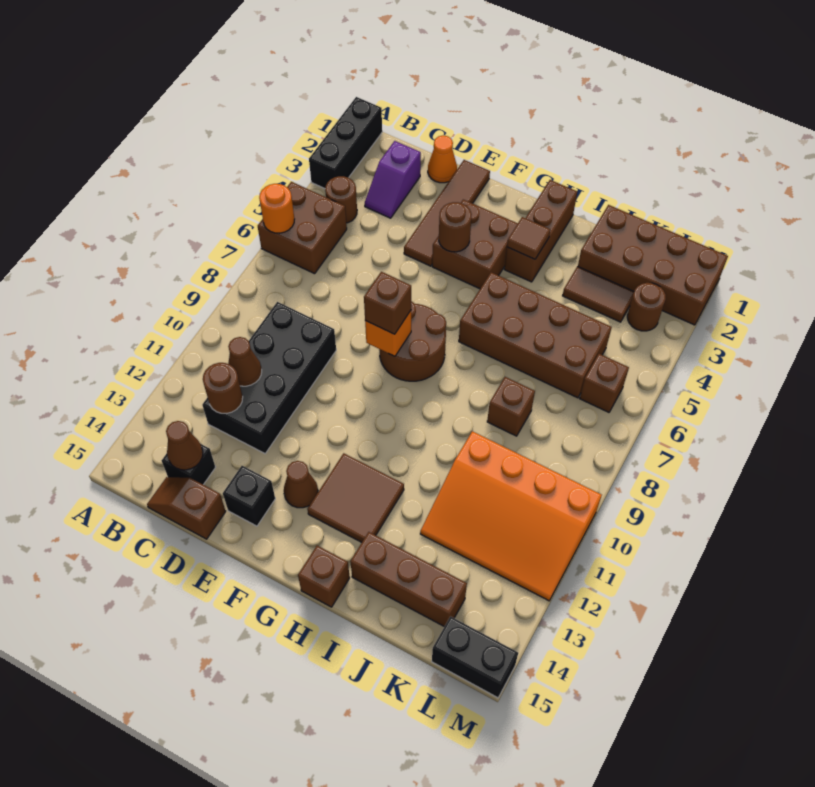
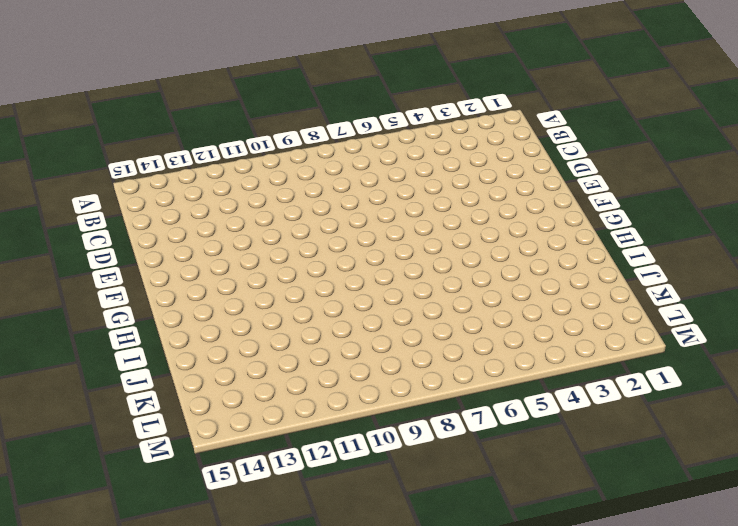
none -> black brick A1:A3 level 1
none -> brown brick A5:B6 level 1
none -> brown round brick B4 level 1
none -> purple slope C2:C3 level 1 top 2

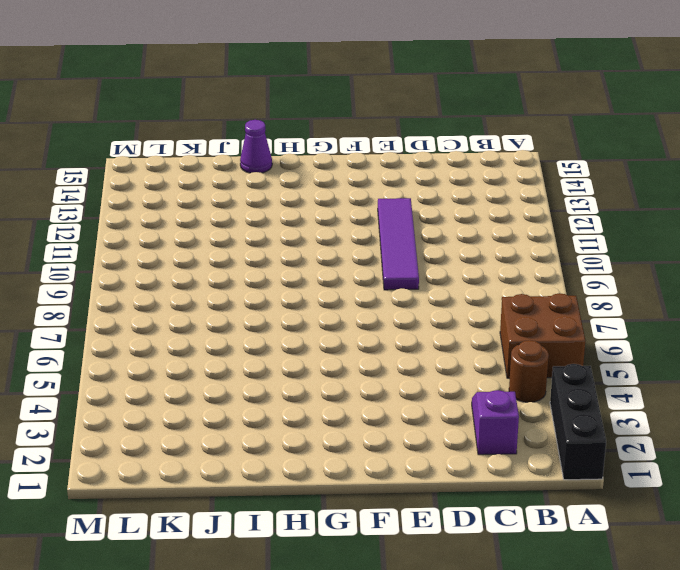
purple tile E9:E12 level 1 -> none
purple cone I15 level 1 -> none
none -> black brick C9:D12 level 1
none -> black brick C14 level 1
none -> brown slope C15:D15 level 1 top D
none -> orange cone D1 level 1

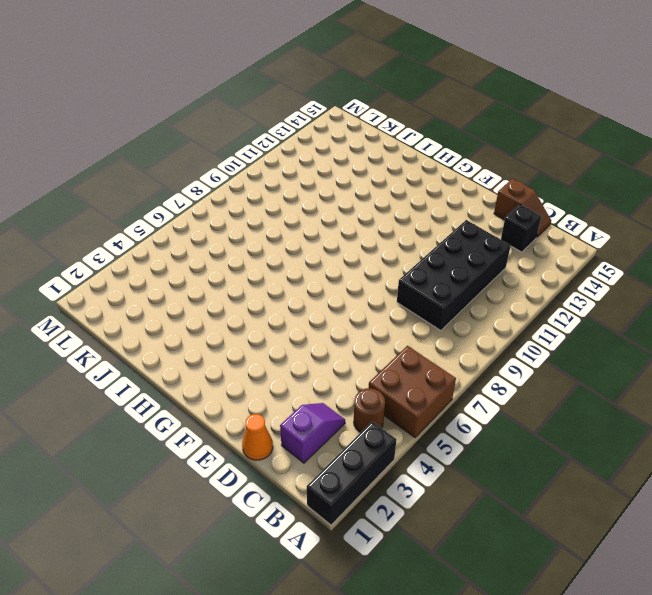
none -> brown tile E1:E4 level 1
none -> black brick E14 level 1
none -> brown brick F3:G4 level 1
none -> brown round brick F7:G8 level 1

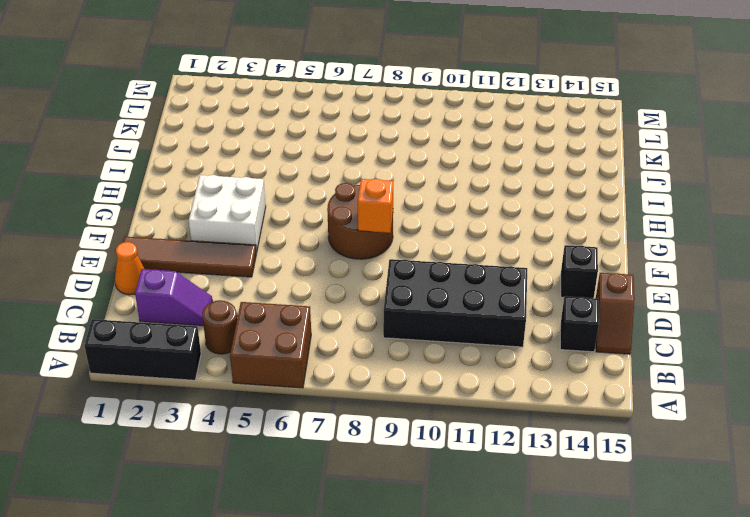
white brick F3:G4 level 1 -> brown brick F3:G4 level 1
none -> brown cone F13 level 1
none -> brown tile G12:H13 level 1
none -> brown brick H1:H3 level 1
none -> brown brick H5:K6 level 1

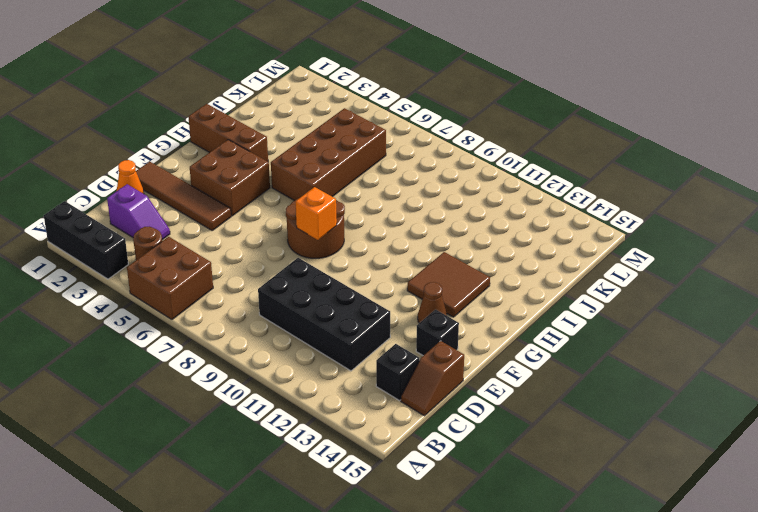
none -> brown brick H15 level 1
none -> brown brick I14:K14 level 1
none -> brown brick J1:M2 level 1
none -> brown tile J3:K3 level 1

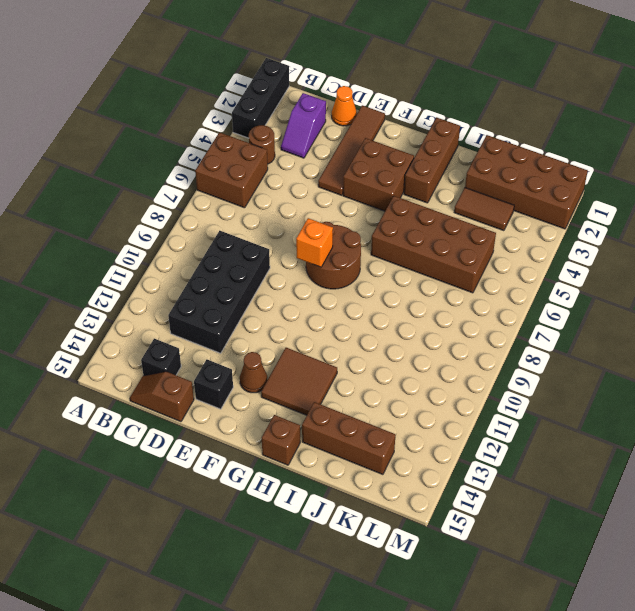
none -> brown brick J8 level 1
none -> orange slope J10:M12 level 1 top 10
none -> brown round brick L3 level 1
none -> brown brick L6 level 1

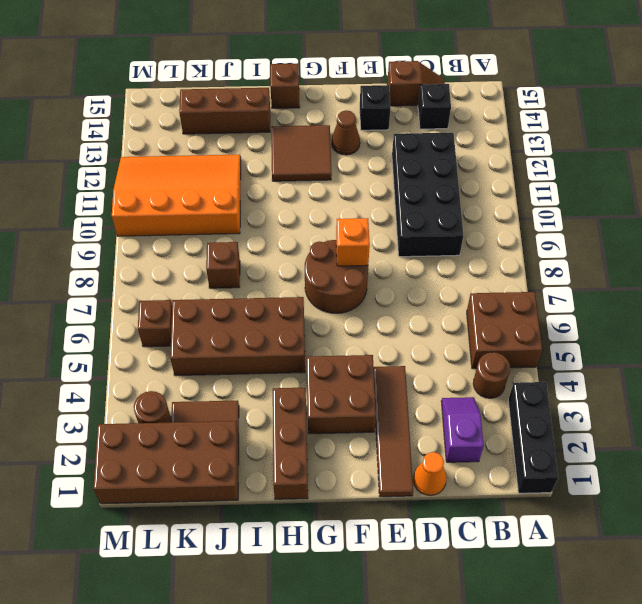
none -> black brick L15:M15 level 1
none -> orange round brick A6 level 2
none -> brown cone C11 level 2
none -> brown round brick C12 level 2

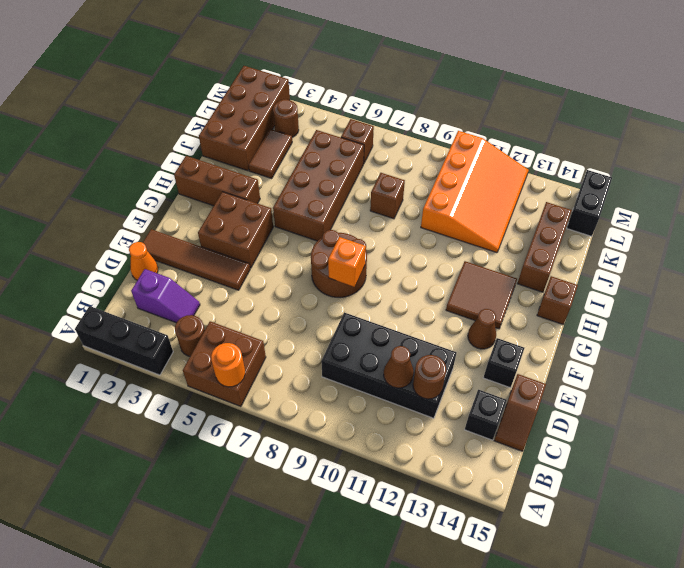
none -> brown cone C14 level 2
none -> brown round brick F4 level 2
none -> brown tile H3 level 2
none -> brown brick F8 level 3

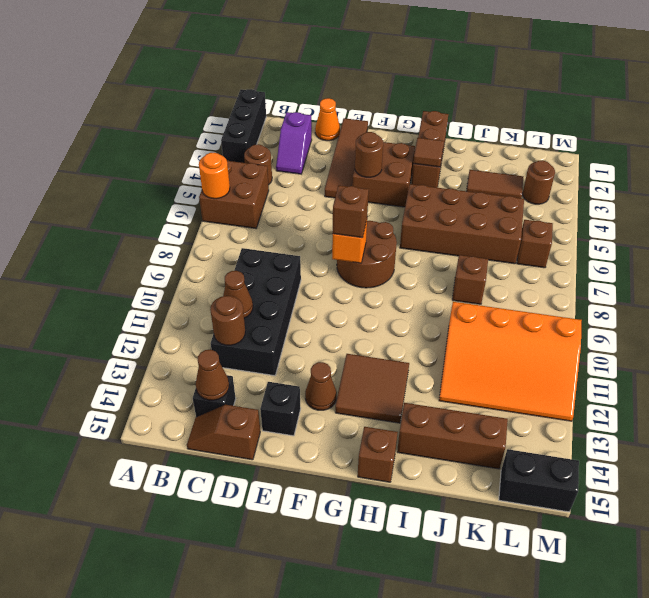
none -> brown brick J1:M2 level 1

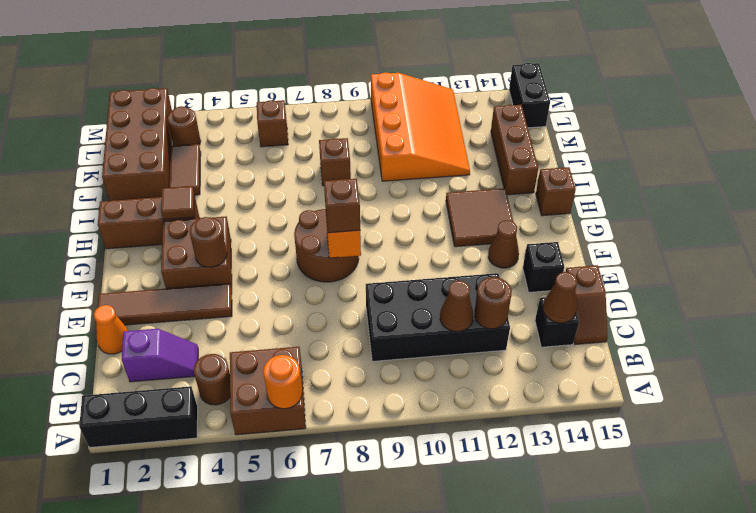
none -> brown brick H5:K6 level 1

